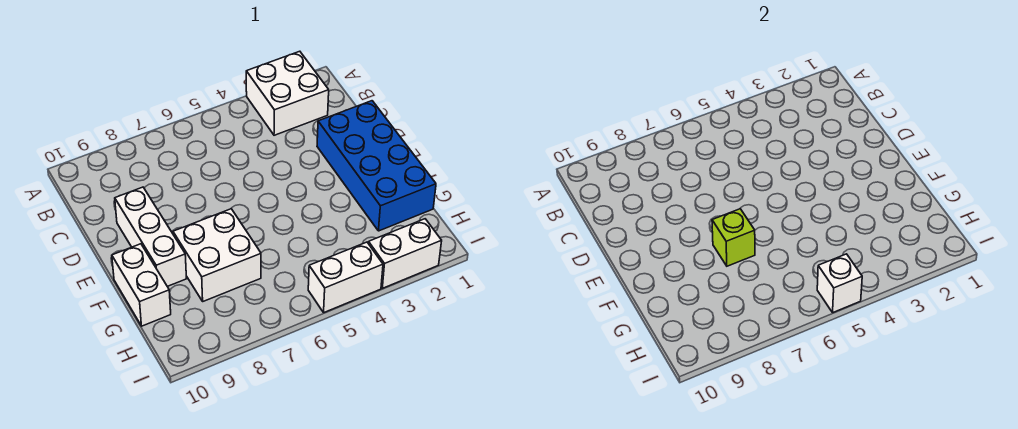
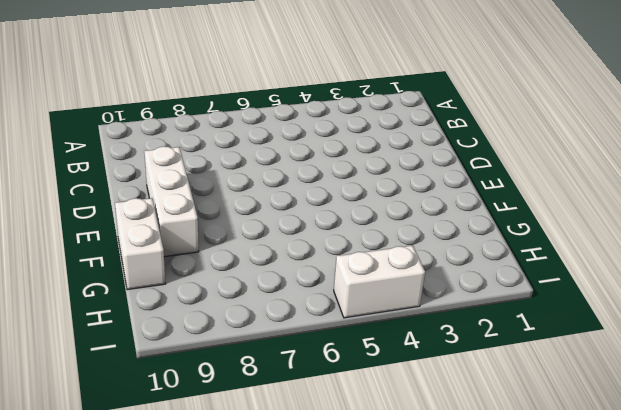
none -> white brick A2:B3 level 1
none -> blue brick D1:G2 level 1

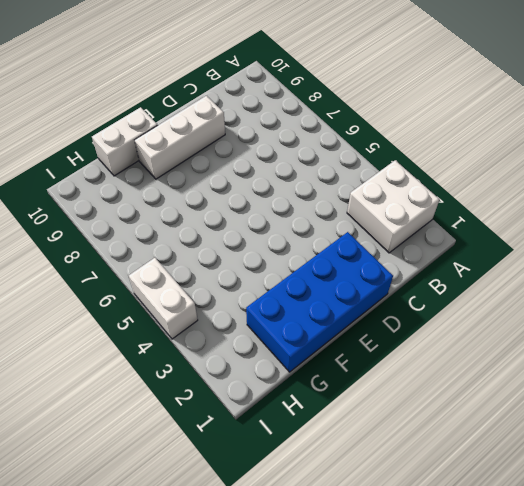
none -> white brick F7:G8 level 1
none -> white brick I2:I3 level 1

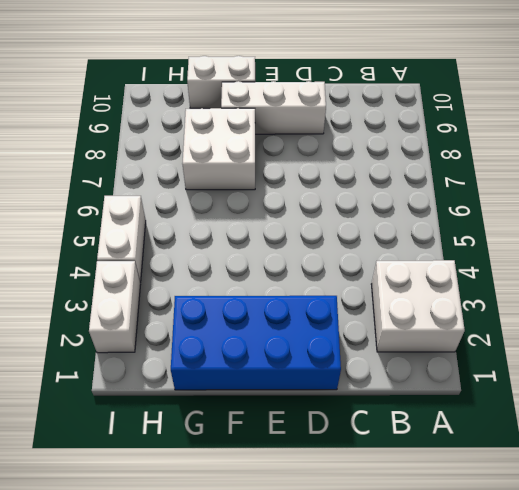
none -> lime brick F7 level 2
none -> white brick I5 level 2

